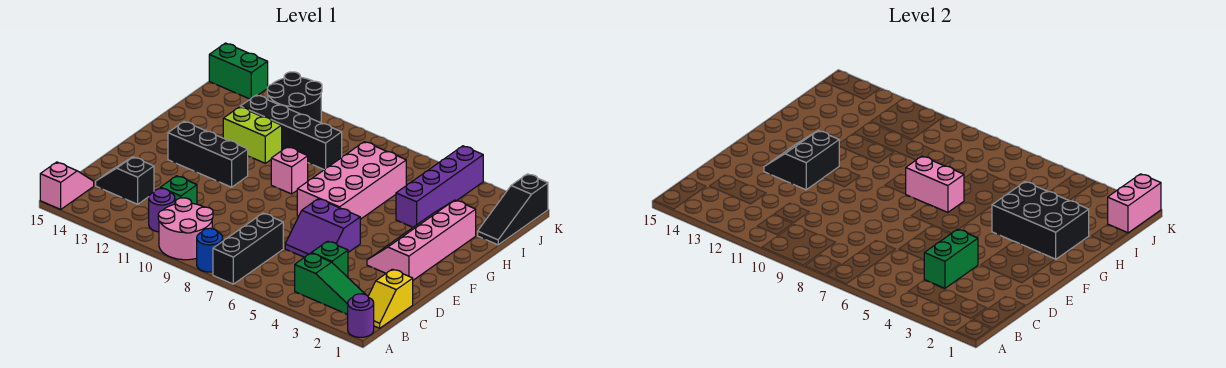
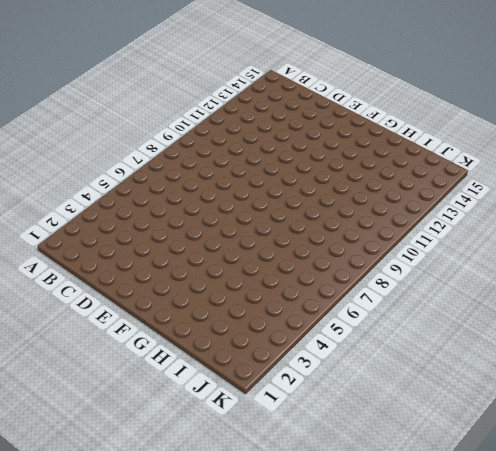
none -> purple round brick A1 level 1
none -> black brick A7:C7 level 1
none -> blue round brick A8 level 1

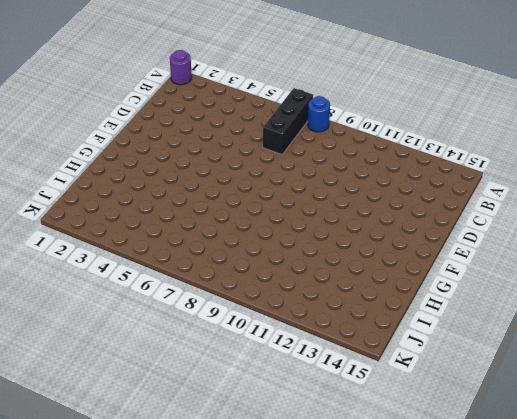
none -> pink round brick A9:B10 level 1
none -> pink slope A15:B15 level 1 top A
none -> yellow slope B1:C1 level 1 top C

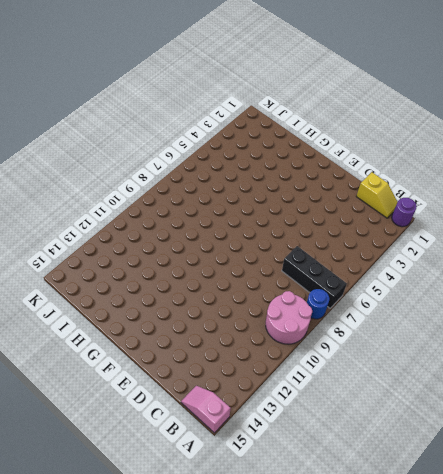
none -> green slope B2:B4 level 1 top 4
none -> purple round brick B11 level 1
none -> green brick C4 level 1

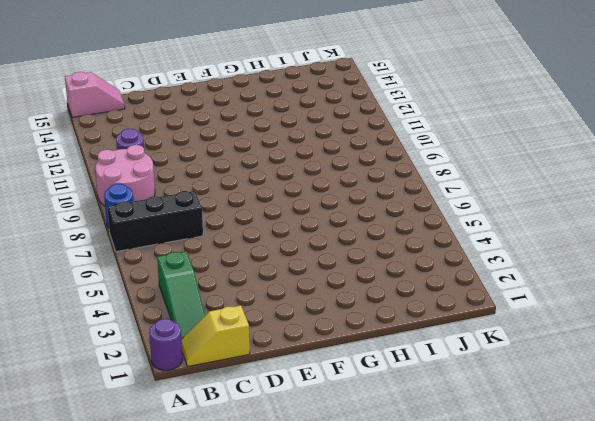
none -> green brick C4 level 1
none -> green brick C11 level 1
none -> black slope C13:C14 level 1 top 13

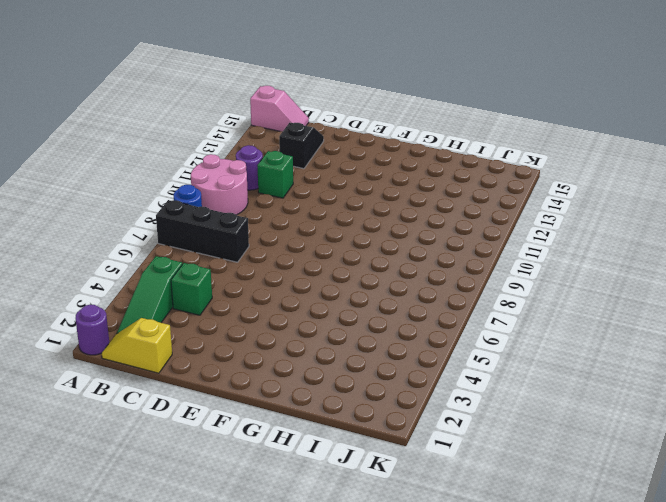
none -> purple slope D5:E6 level 1 top E
none -> pink slope E2:H3 level 1 top 2
none -> pink brick F6:I7 level 1

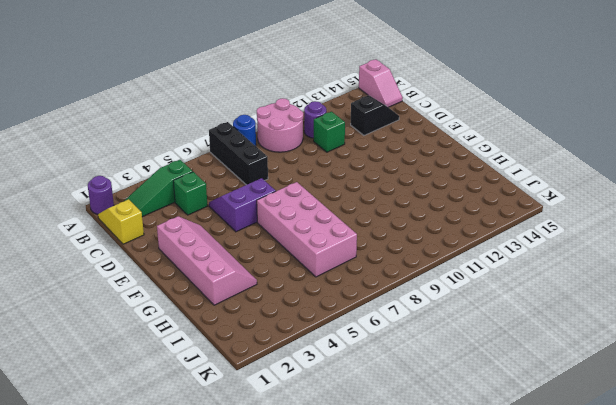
none -> black brick F11:F13 level 1
none -> pink brick G9 level 1
none -> purple brick H4:K4 level 1

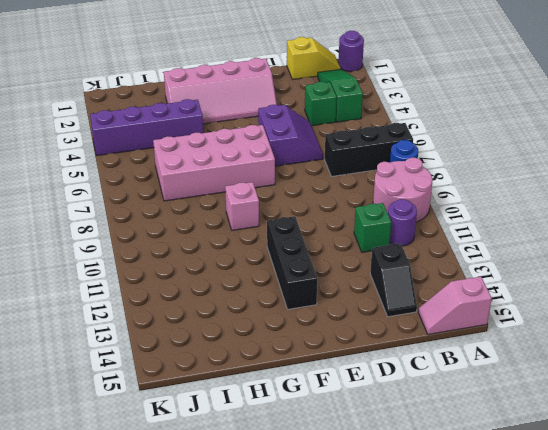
none -> lime brick H11:H12 level 1
none -> black slope I1:K1 level 1 top K
none -> black brick I9:I12 level 1

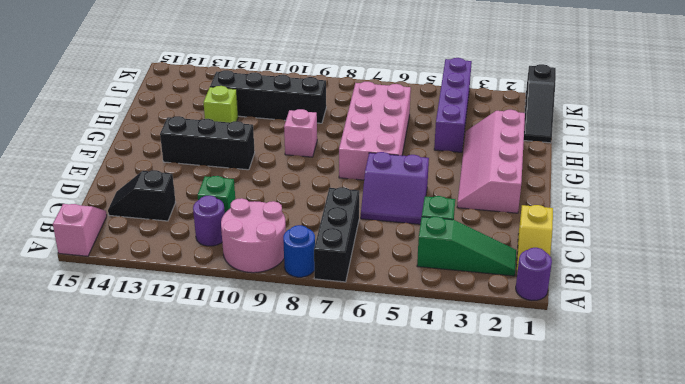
lime brick H12 level 1 -> lime brick H11:H12 level 1
none -> black round brick J11:K12 level 1
none -> green brick K14:K15 level 1
none -> green brick C4:D4 level 2

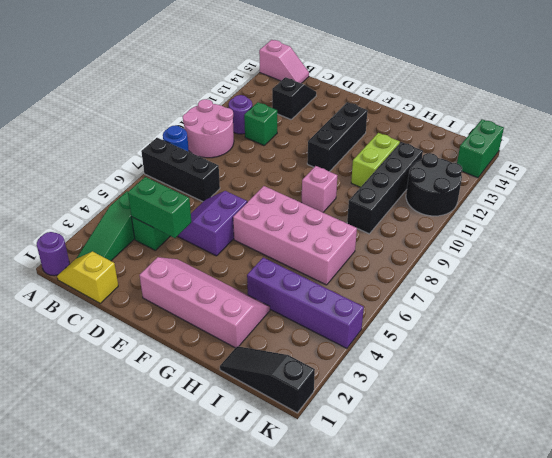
none -> black slope E12:F13 level 2 top 12
none -> black brick G2:H4 level 2
none -> pink brick G7:G8 level 2

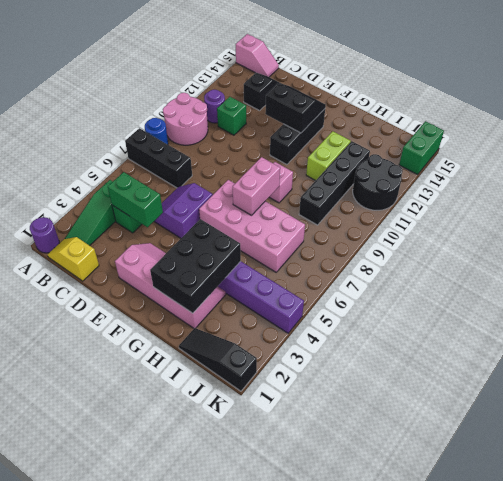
none -> pink brick J1:K1 level 2

